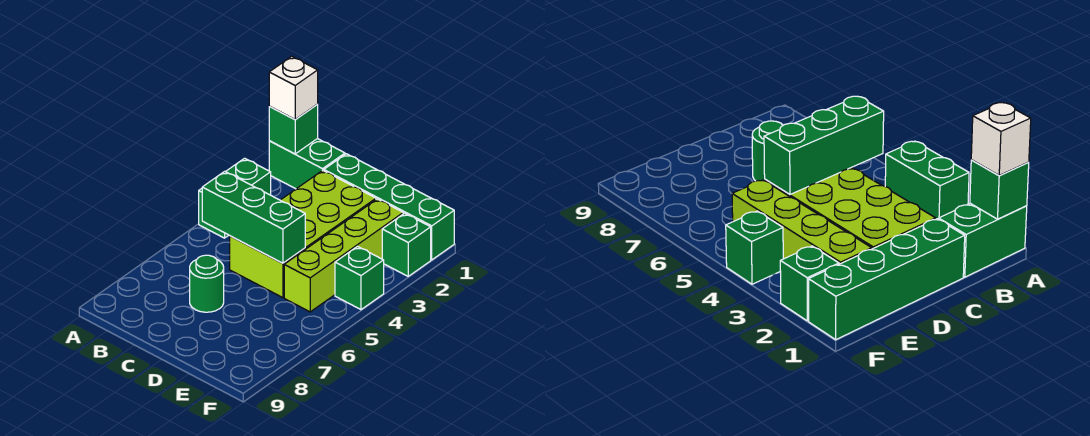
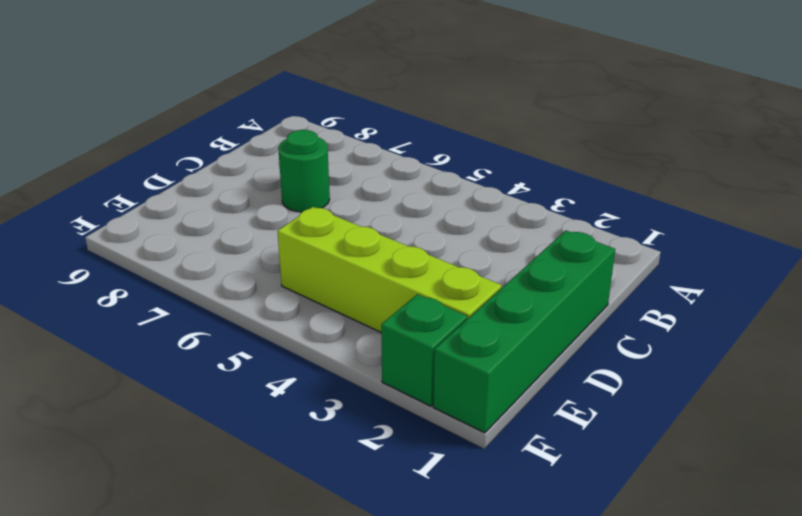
none -> green brick A1:B1 level 1
none -> green brick A3:A4 level 1

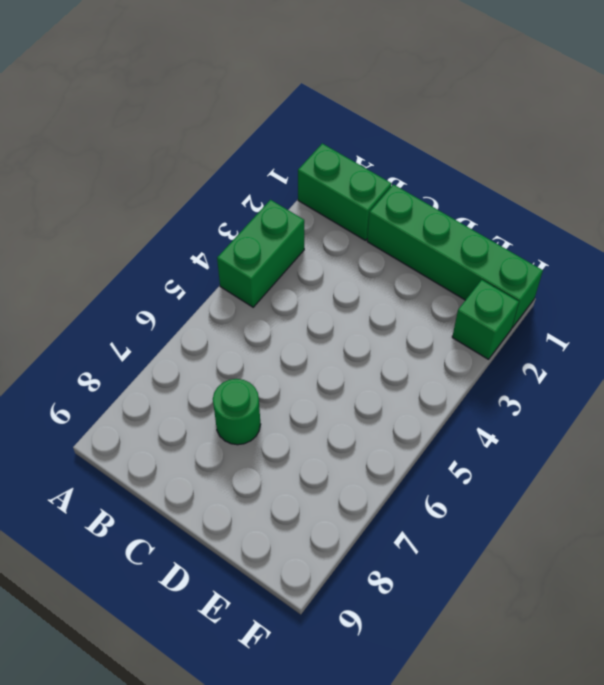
none -> lime brick C2:D5 level 1
none -> lime brick E2:E5 level 1

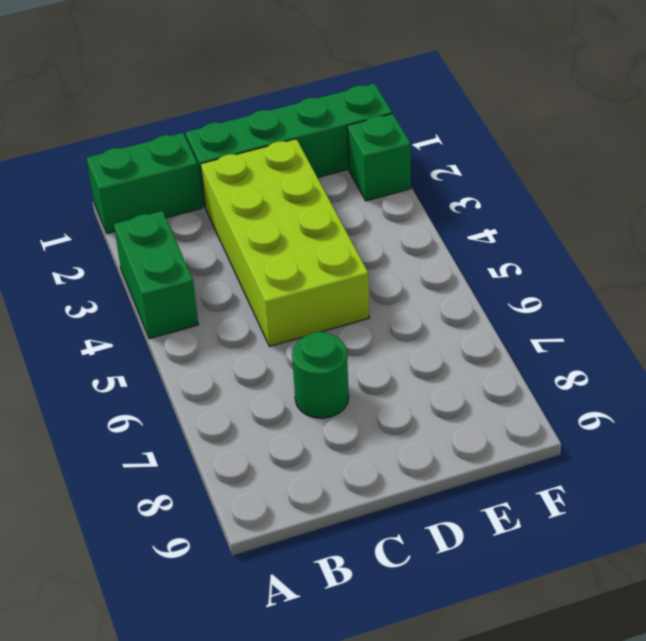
none -> lime brick E2:E5 level 1
none -> green brick F4 level 1

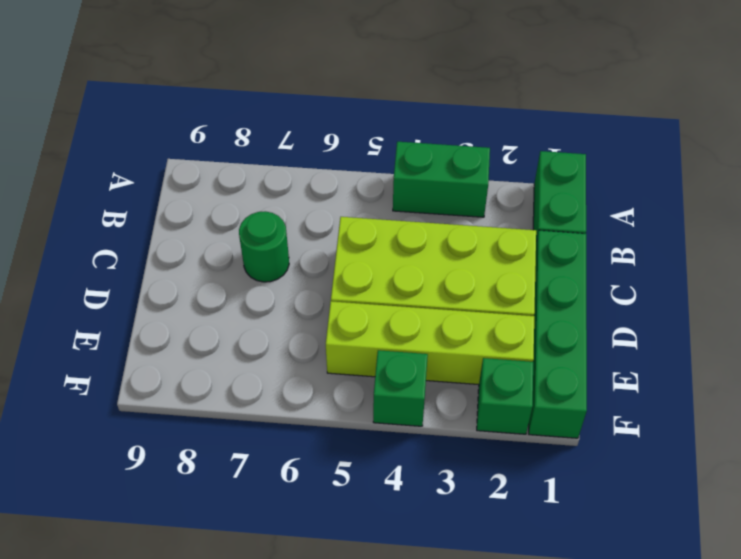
none -> green brick A1 level 2
none -> green brick B5:D5 level 2

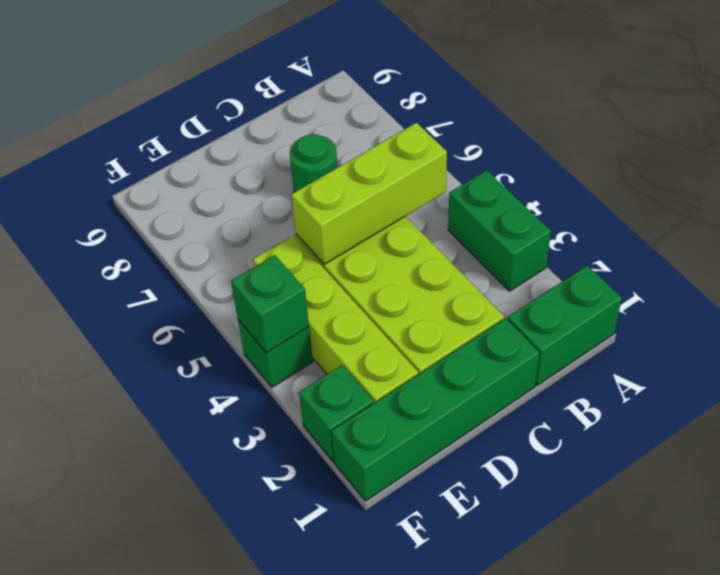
lime brick B5:D5 level 2 -> green brick B5:D5 level 2
green brick F4 level 2 -> green brick A1 level 2
none -> white brick A1 level 3

